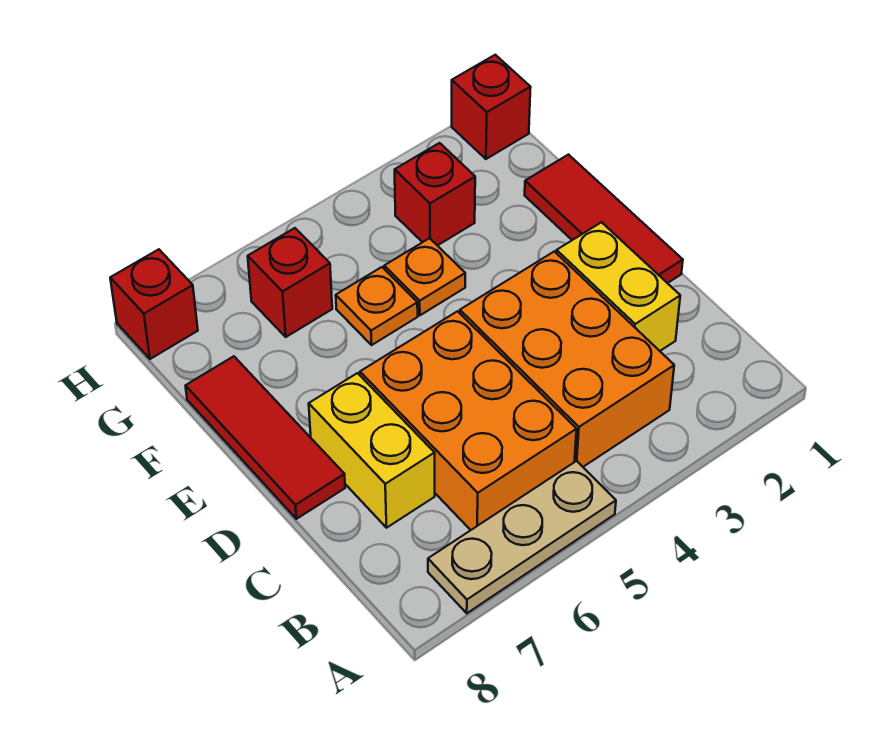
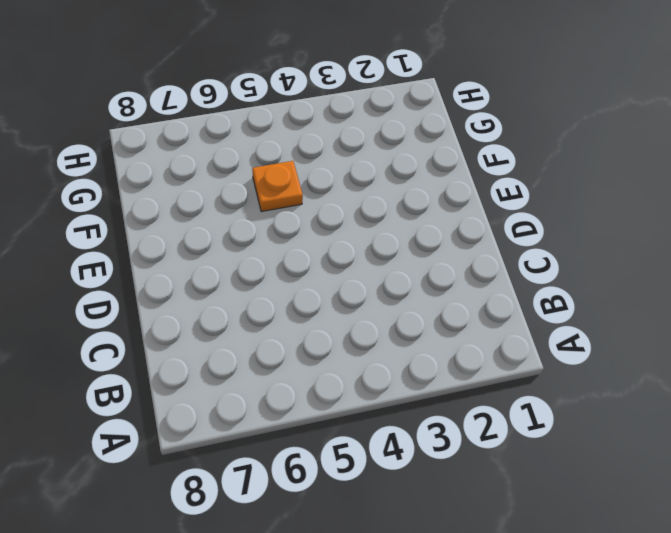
none -> tan plate A5:A7 level 1
none -> orange brick B3:D4 level 1
none -> orange brick B5:D6 level 1

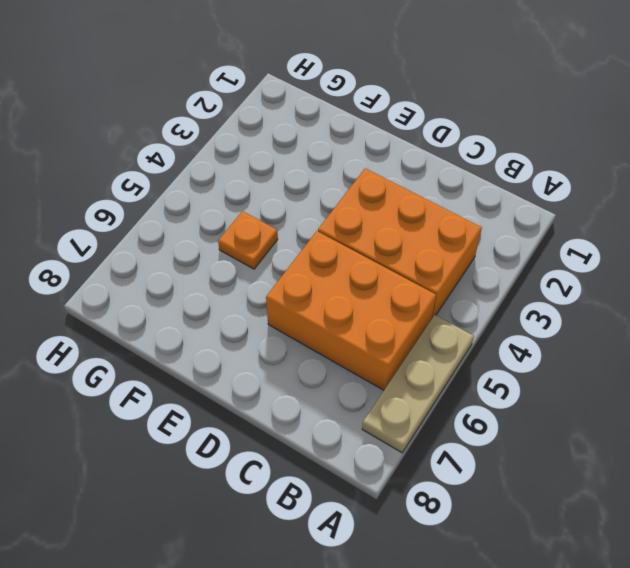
none -> yellow brick C2:D2 level 1
none -> yellow brick C7:D7 level 1
none -> red tile D1:F1 level 1

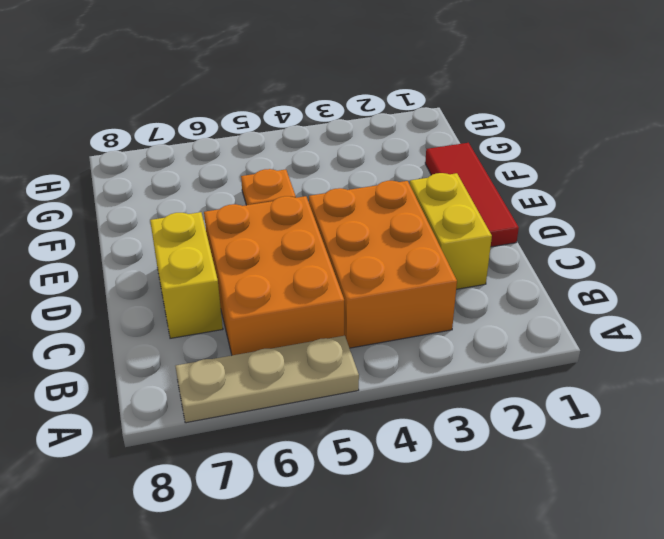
none -> red tile D8:F8 level 1
none -> orange plate F4 level 1
none -> red brick G3 level 1

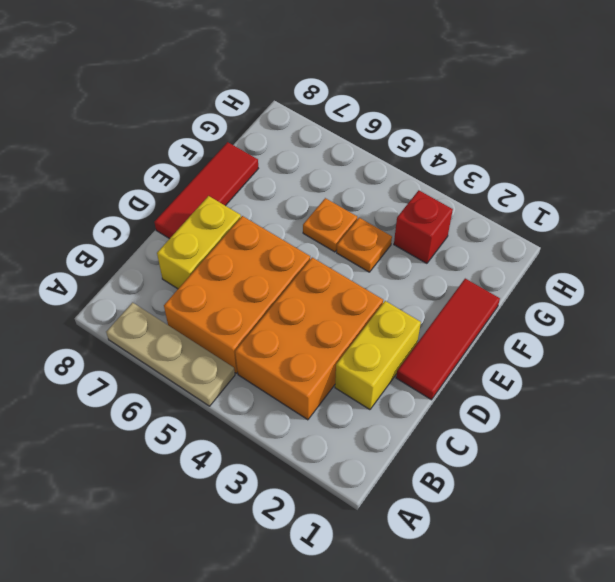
none -> red brick G6 level 1
none -> red brick H1 level 1
none -> red brick H8 level 1

